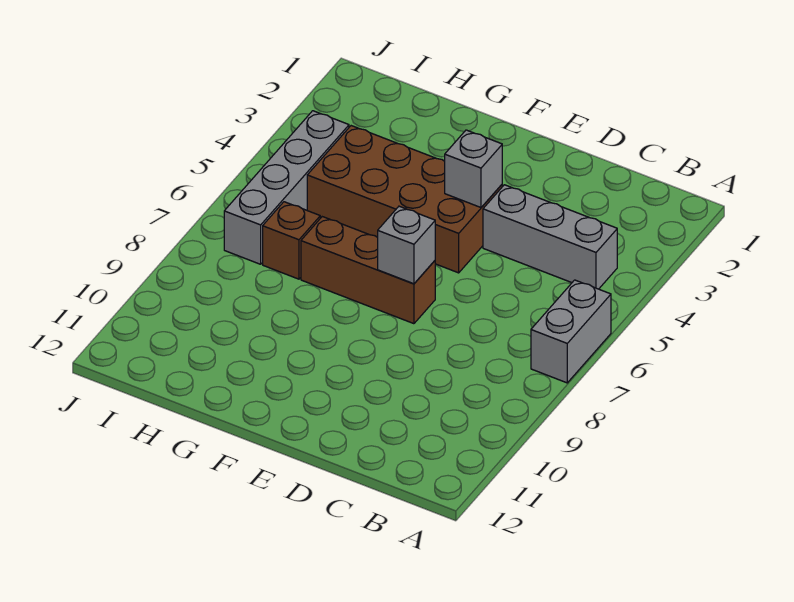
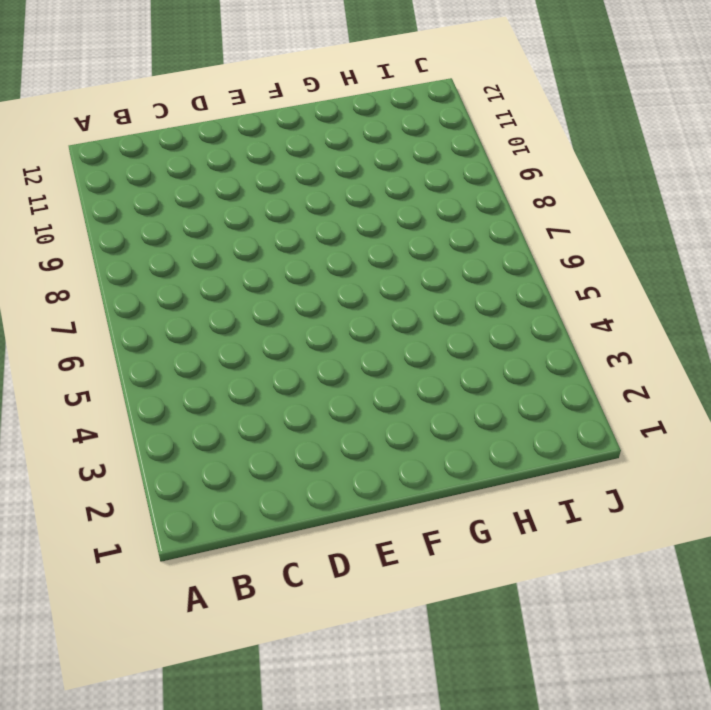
none -> grey brick A6:A7 level 1
none -> grey brick B4:D4 level 1

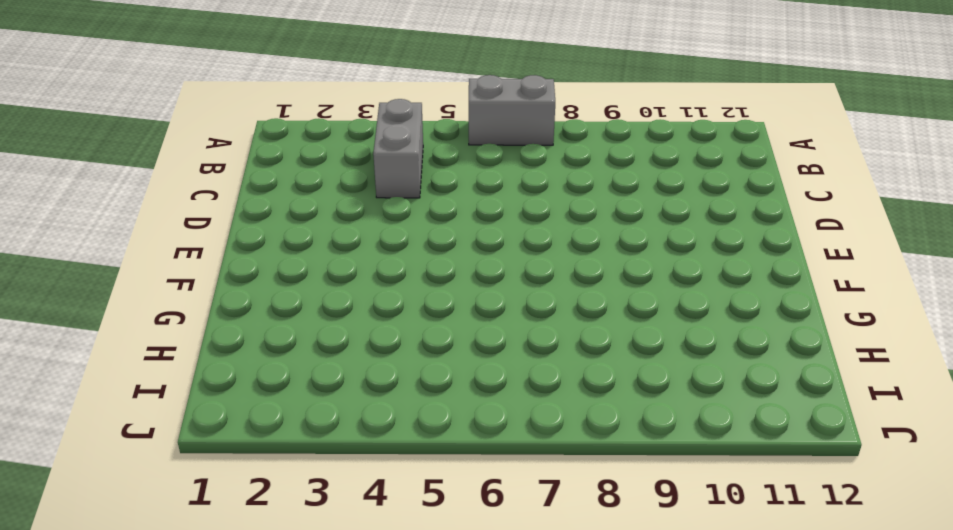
grey brick B4:C4 level 1 -> grey brick B4:D4 level 1
none -> brown brick E4:H5 level 1
none -> brown brick E7:G7 level 1

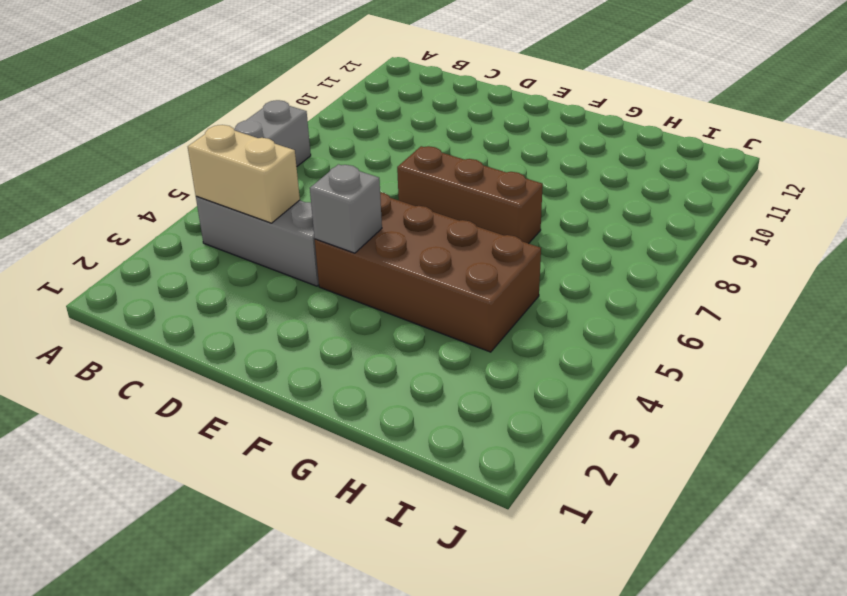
tan brick B4:C4 level 2 -> none
none -> brown brick H7 level 1
none -> grey brick I4:I7 level 1

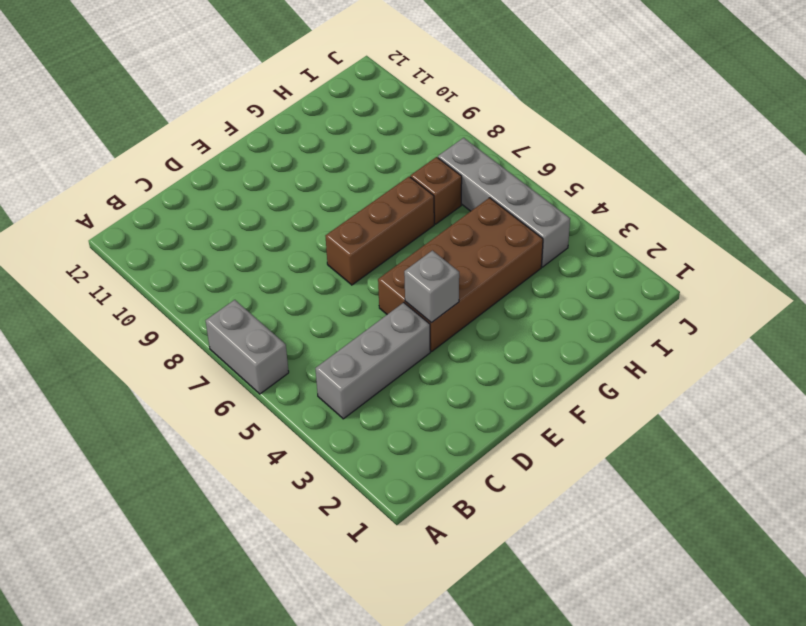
none -> grey brick E7 level 2

